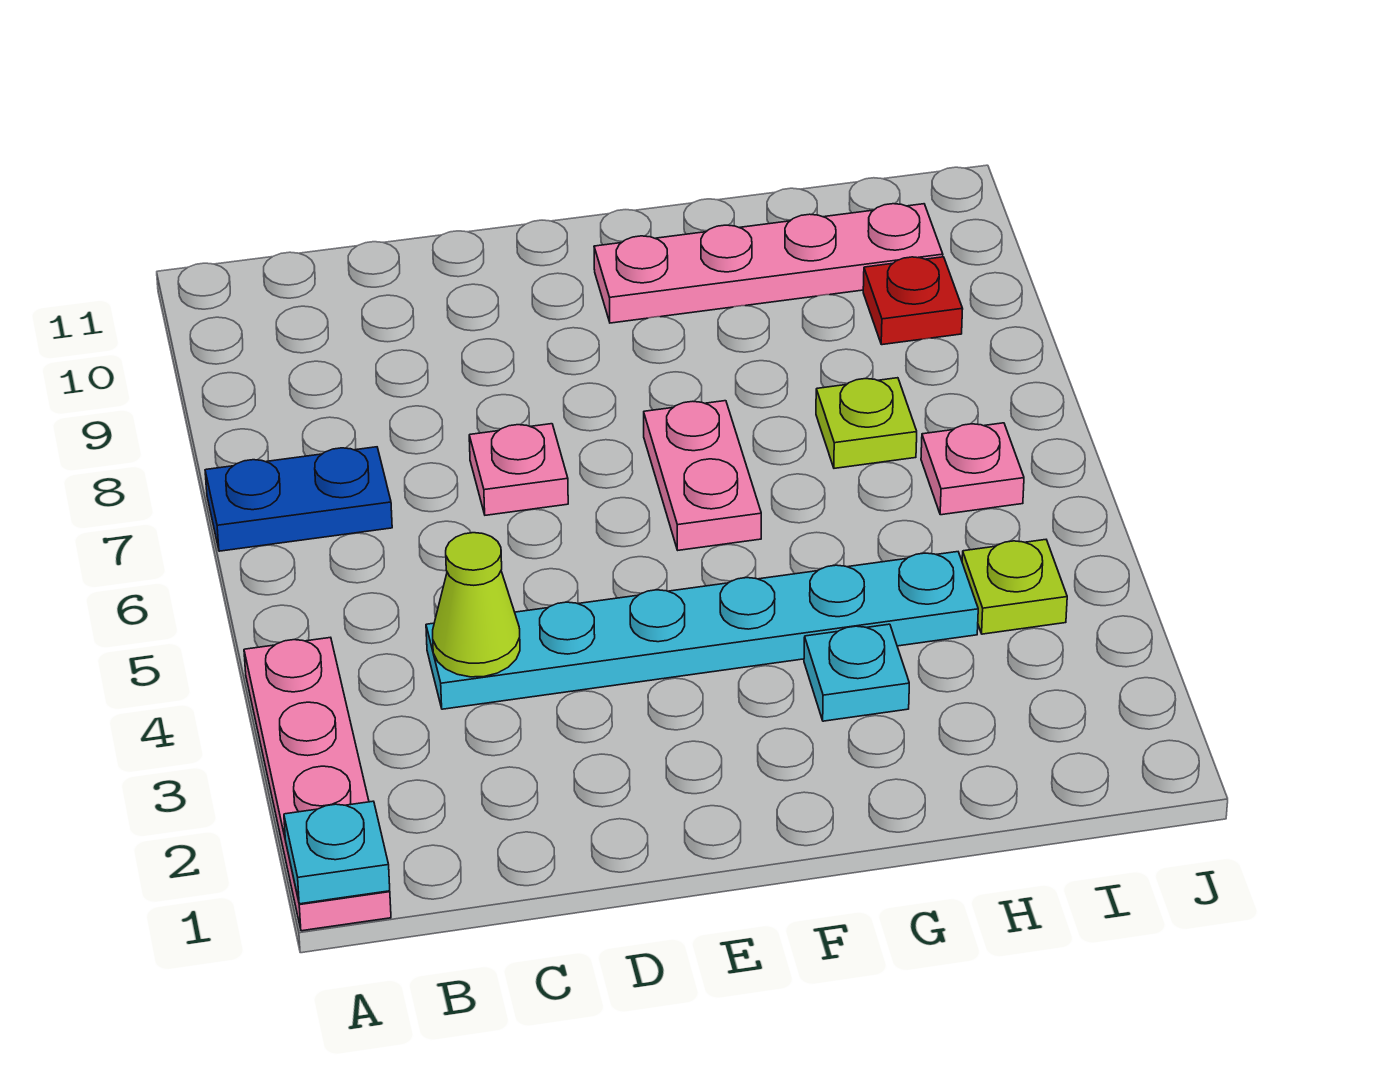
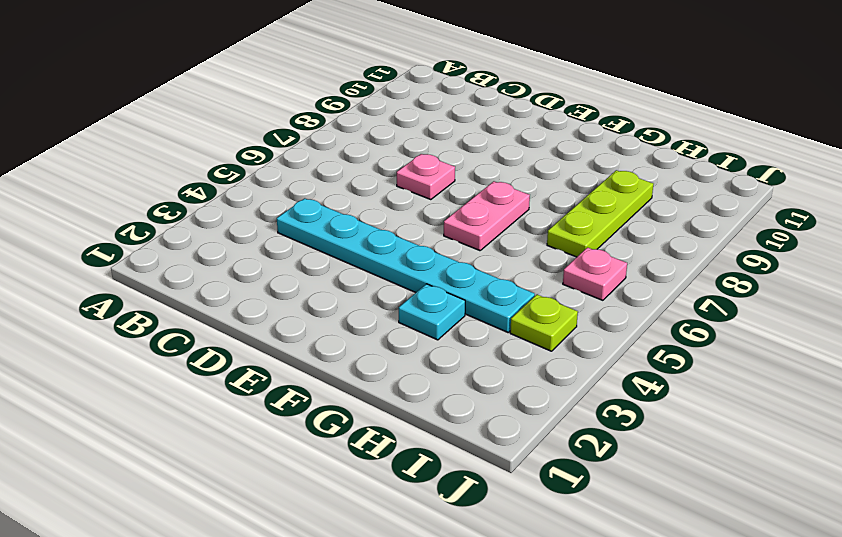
lime plate H7:H9 level 1 -> lime plate H7 level 1
none -> pink plate A1:A4 level 1
none -> blue plate A7:B7 level 1
none -> pink plate F10:I10 level 1

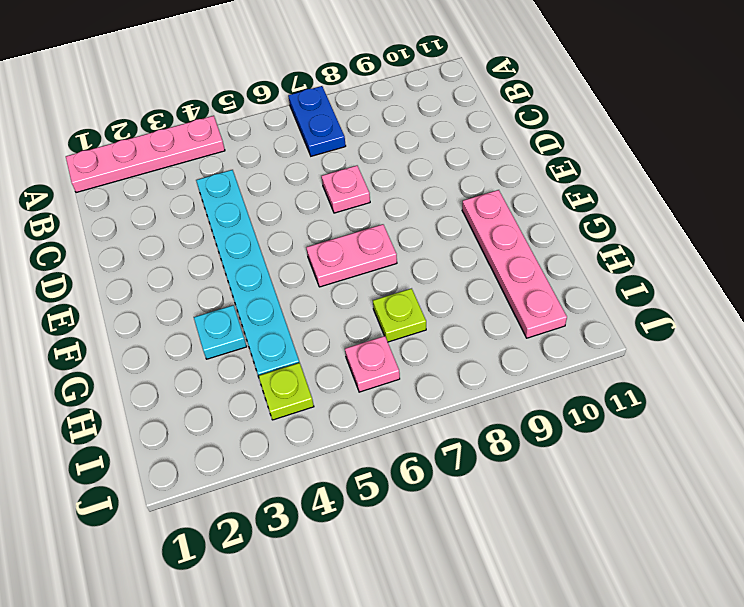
none -> red plate I9 level 1
none -> cyan plate A1 level 2
none -> lime cone C4 level 2

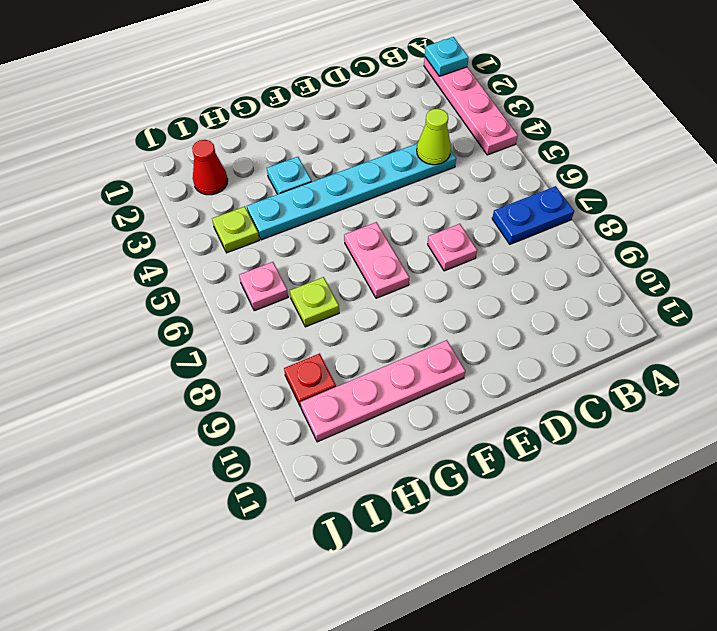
red cone I2 level 1 -> none

